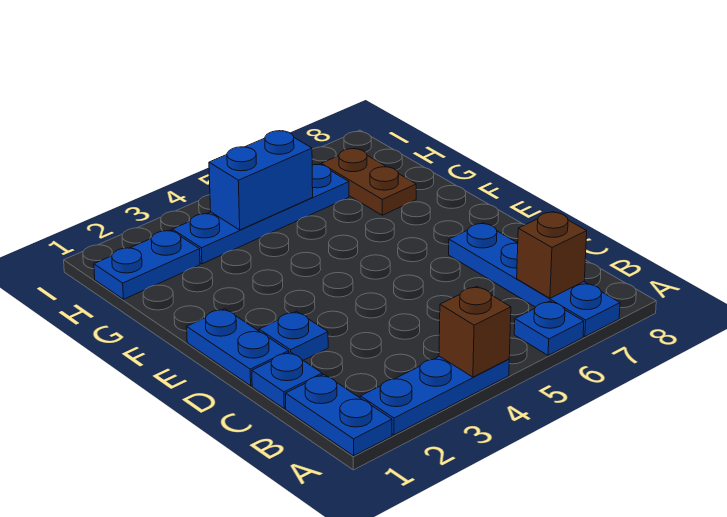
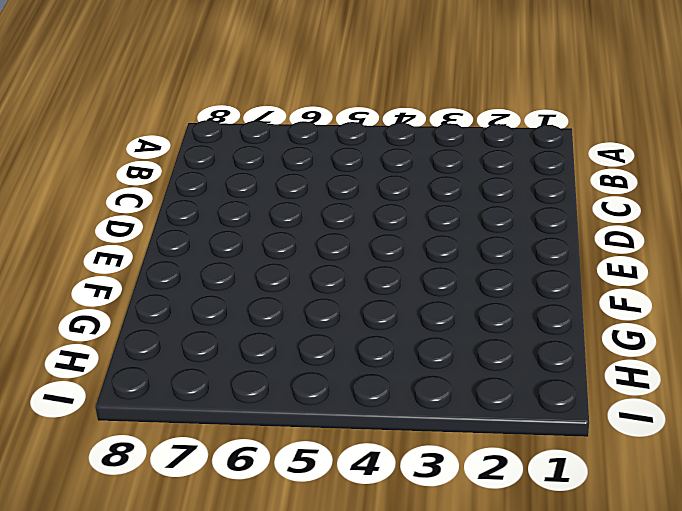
none -> blue plate A1:B1 level 1
none -> blue plate A2:A4 level 1
none -> blue plate A6 level 1

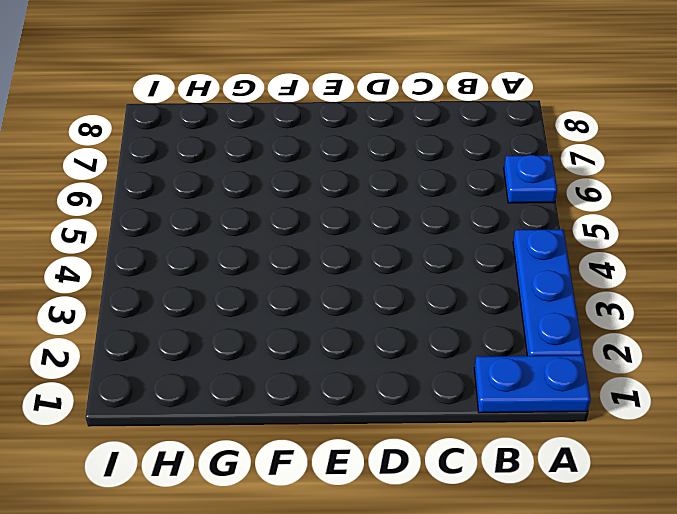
none -> blue plate A7:D7 level 1
none -> blue plate C1 level 1
none -> blue plate D1:E1 level 1

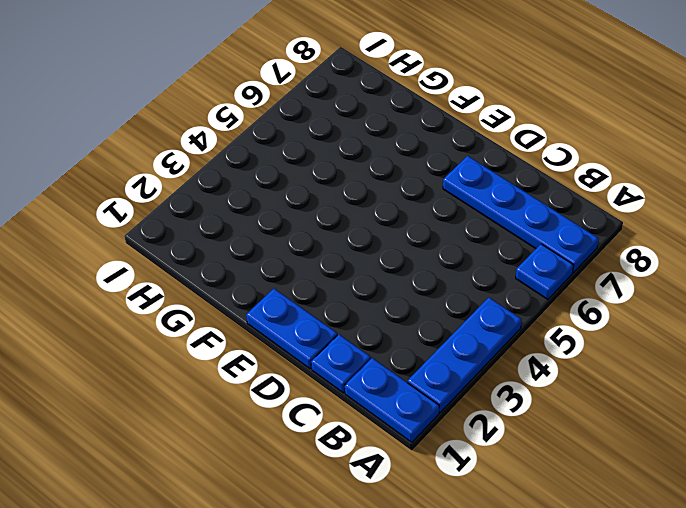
none -> blue plate D2 level 1
none -> brown plate G7:H7 level 1
none -> blue plate H1:H2 level 1

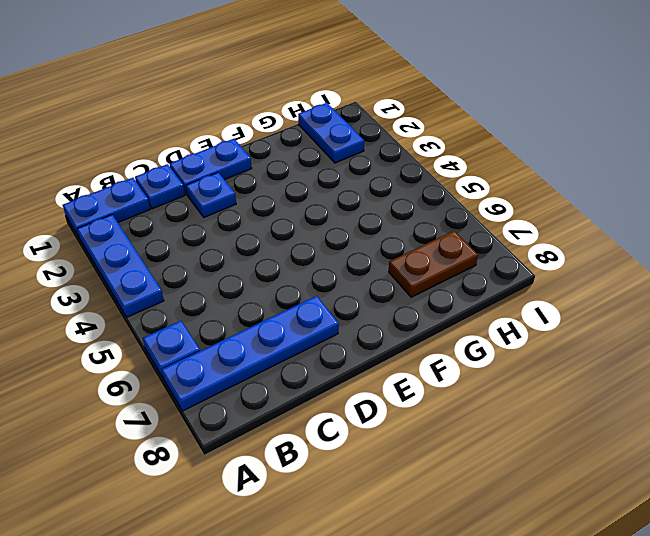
none -> blue plate H3:H6 level 1
none -> brown brick A4 level 2
none -> brown brick B7 level 2

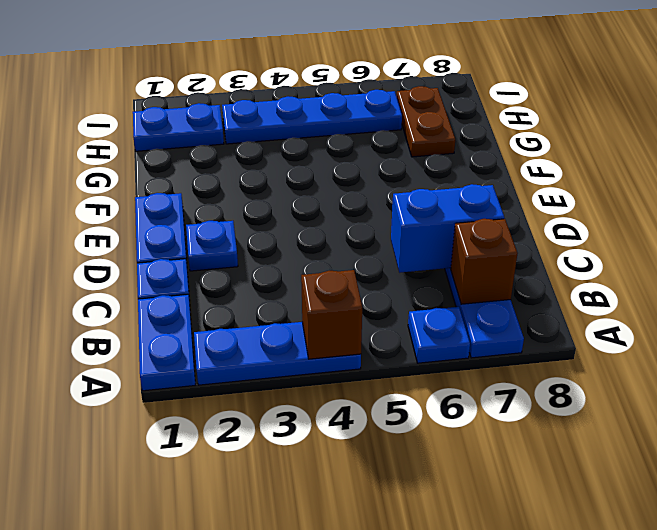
blue brick C6:C7 level 2 -> blue brick H4:H5 level 2

